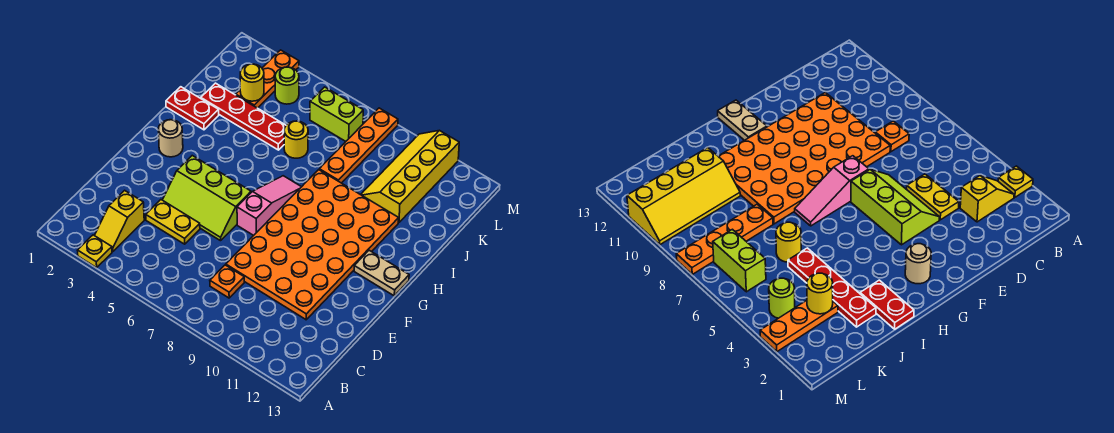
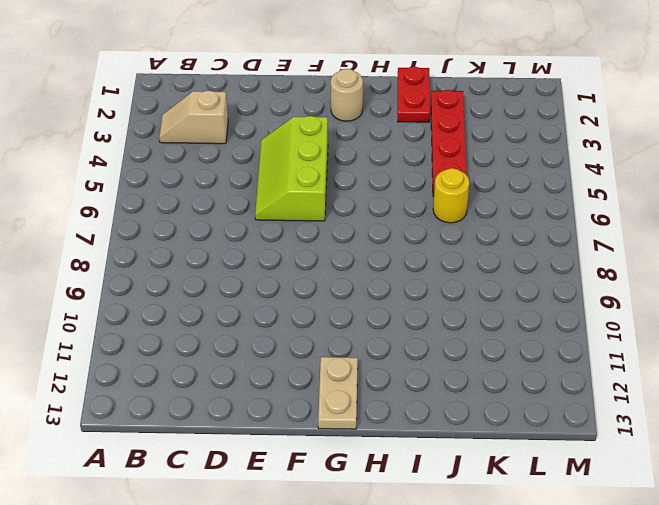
tan slope B3:C3 level 1 top C -> yellow slope B3:C3 level 1 top C
none -> yellow plate A3 level 1
none -> orange plate C8 level 1
none -> yellow plate D4:D5 level 1

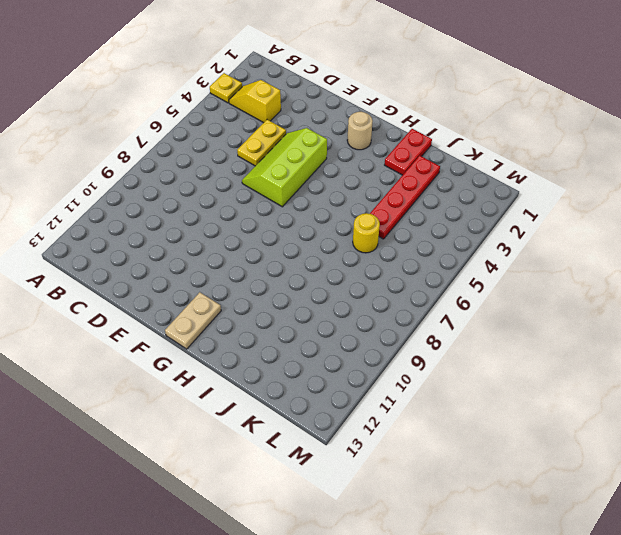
none -> orange plate C8 level 1
none -> orange plate D8:I11 level 1
none -> pink slope F7:H7 level 1 top F

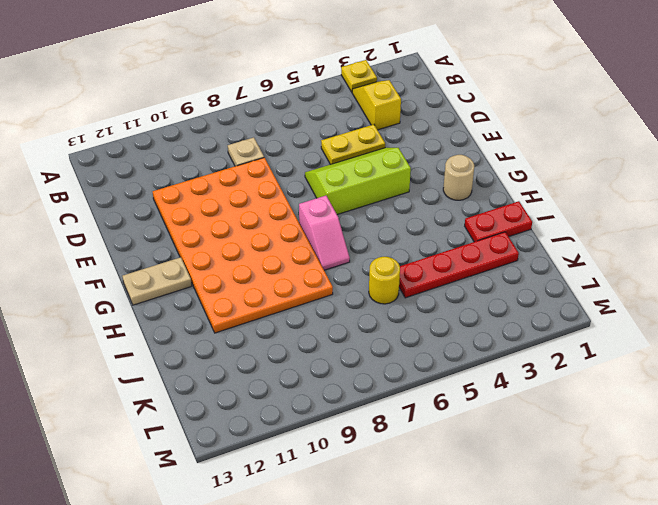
tan plate C8 level 1 -> orange plate C8 level 1
pink slope G7:H7 level 1 top G -> pink slope F7:H7 level 1 top F
none -> orange plate J8:M8 level 1
none -> yellow slope J10:M11 level 1 top 11
none -> orange plate K3:M3 level 1

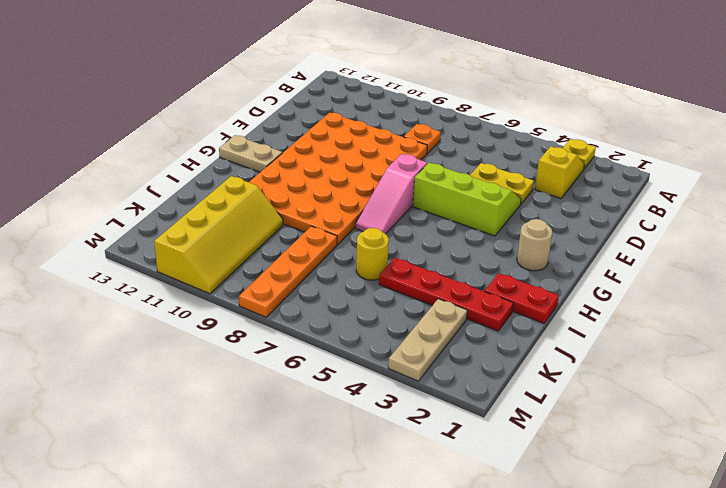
tan plate K3:M3 level 1 -> orange plate K3:M3 level 1
none -> lime round brick L4 level 1
none -> lime brick L6:L7 level 1
none -> yellow round brick K3 level 2

